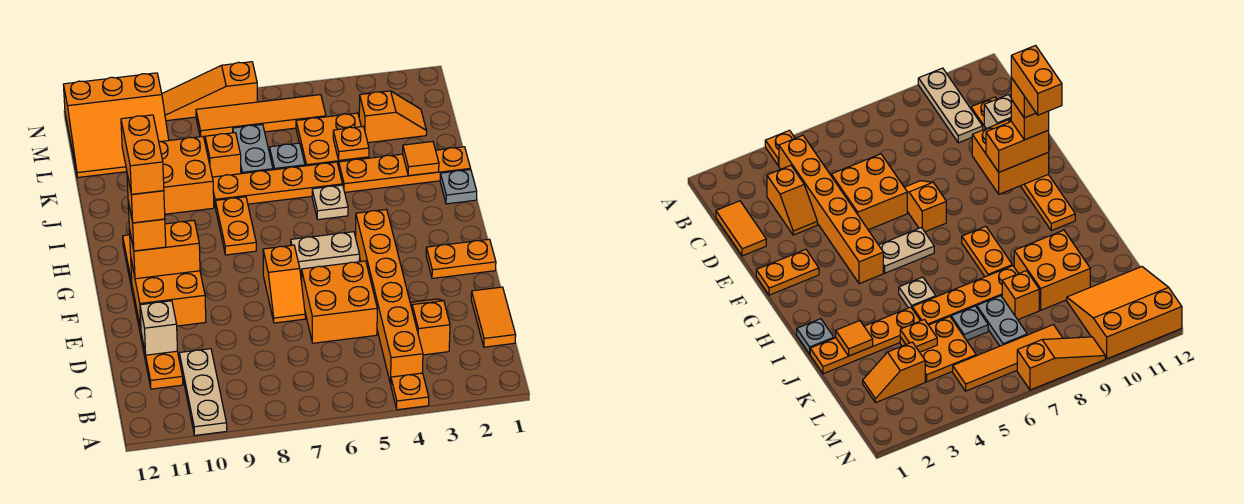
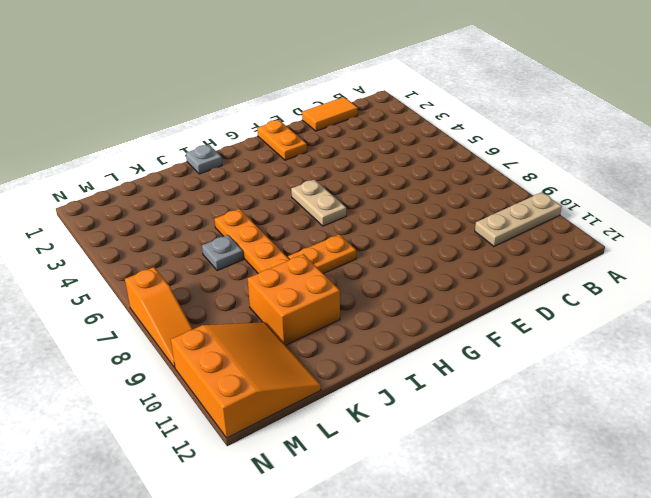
none -> orange plate A4 level 1
none -> orange brick B4:G4 level 1
none -> orange slope C3:D3 level 1 top C
none -> orange plate C11:H11 level 1

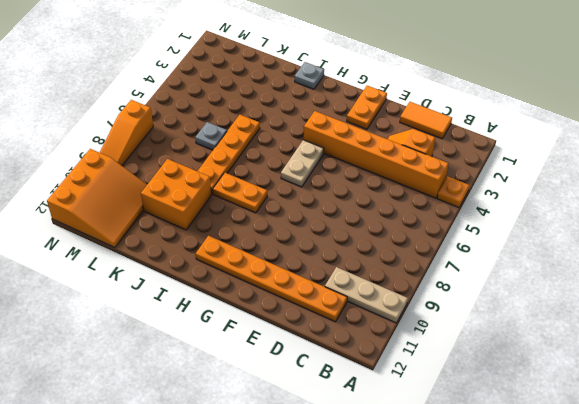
none -> orange brick D5:E6 level 1
none -> orange slope E7:F7 level 1 top F
none -> tan plate I5 level 1
none -> orange plate J1:J4 level 1

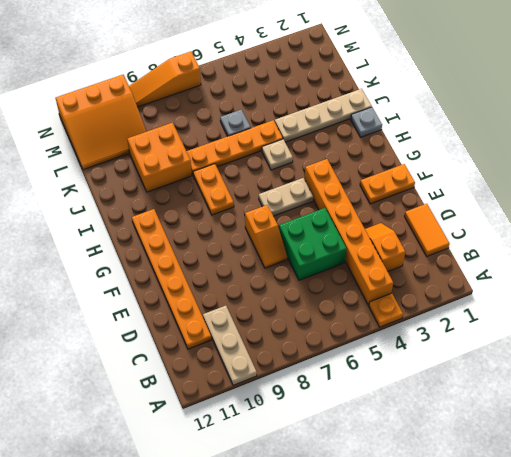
green brick D5:E6 level 1 -> orange brick D5:E6 level 1
tan plate J1:J4 level 1 -> orange plate J1:J4 level 1
none -> orange plate K4:L5 level 1
none -> grey plate K7:L7 level 1
none -> orange brick K8 level 1
none -> orange slope L2:L3 level 1 top 3

